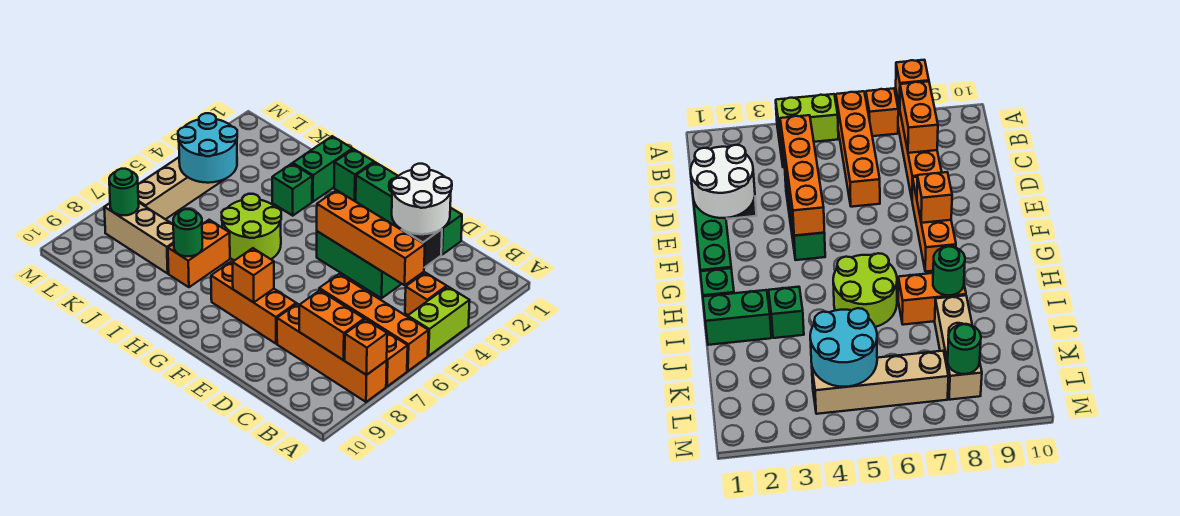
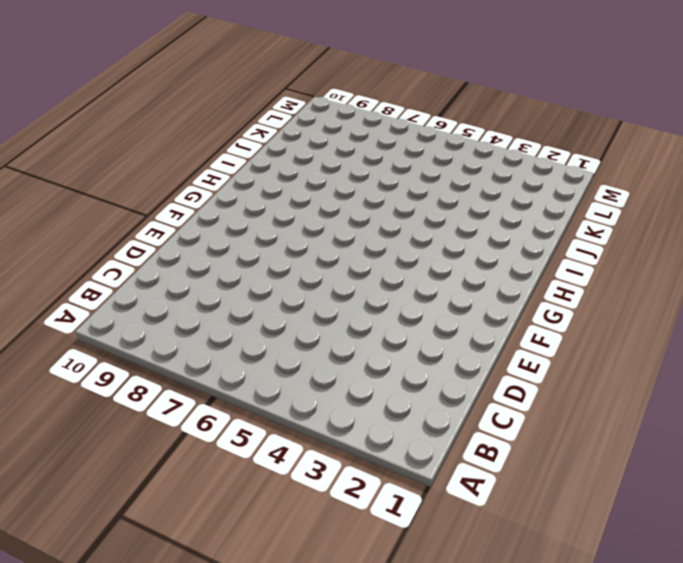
none -> lime brick A4:A5 level 1
none -> orange brick A6:D6 level 1
none -> orange brick A7 level 1

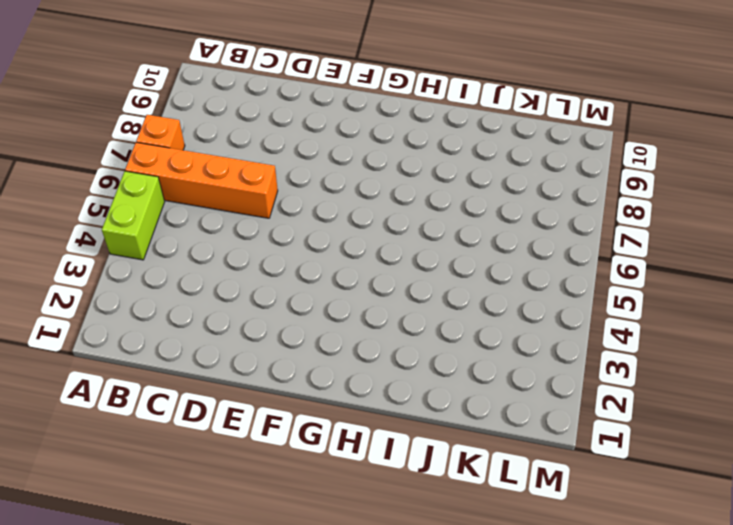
none -> orange brick A8:D8 level 1
none -> orange brick B4 level 1
none -> green brick D1:G1 level 1

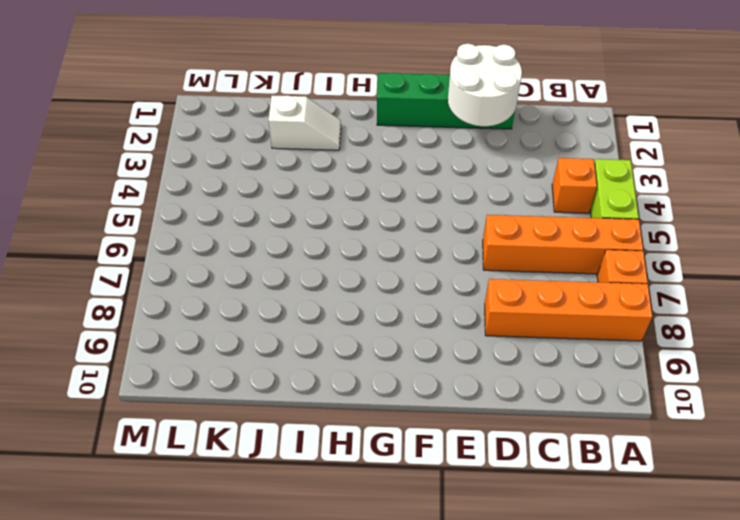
white slope I2:J2 level 1 top J -> green brick I1:I2 level 1
none -> black brick D2 level 1
none -> green brick D4:F4 level 1
none -> orange brick E8:G8 level 1

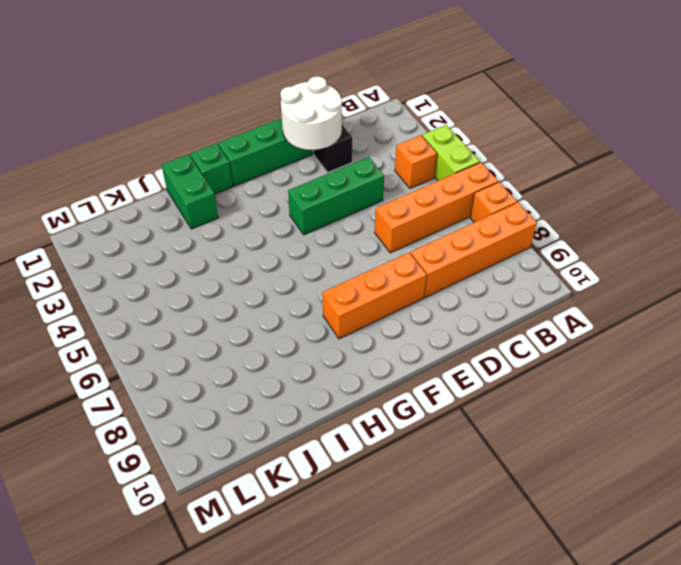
none -> lime round brick H5:I6 level 1
none -> green brick I3 level 1
none -> orange brick I7:I8 level 1

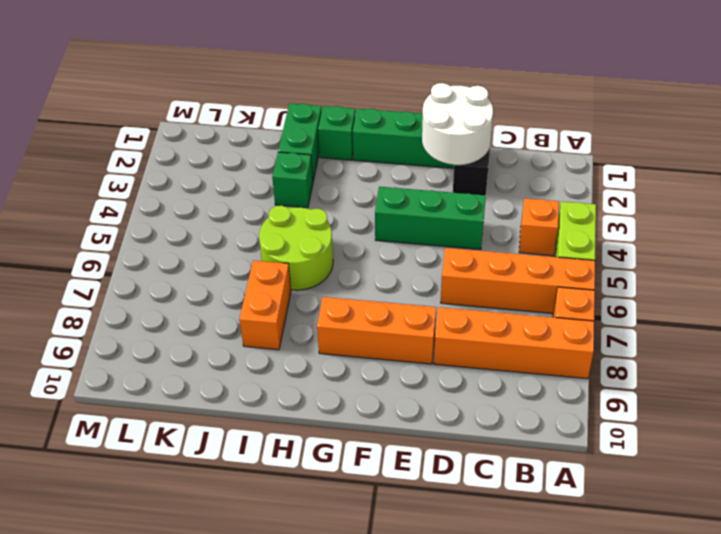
none -> tan brick J8:L8 level 1
none -> tan brick L4:L7 level 1
none -> orange brick A8 level 2

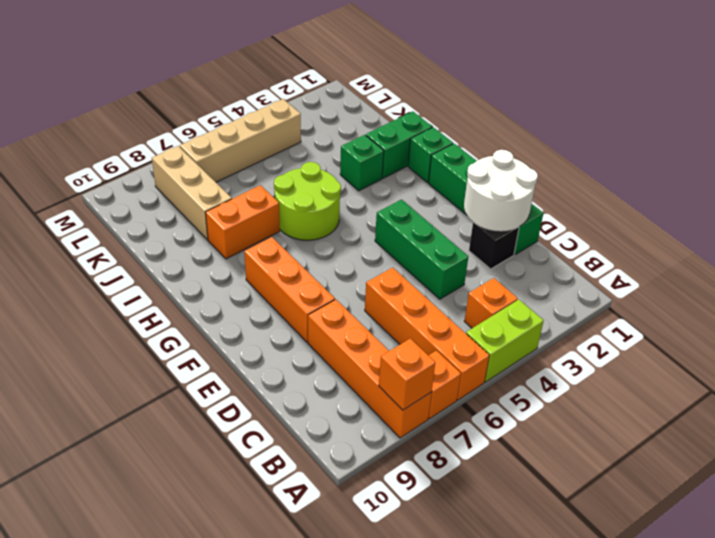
none -> orange brick B8:C8 level 2
none -> orange brick C4:F4 level 2
none -> orange brick F8 level 2

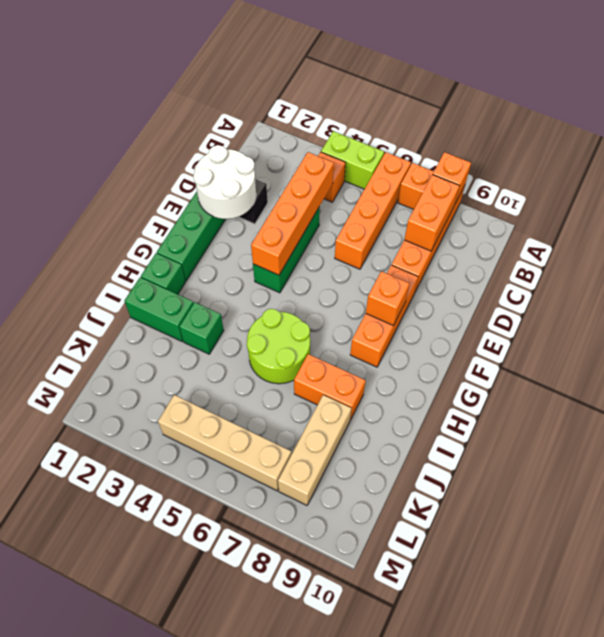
none -> green round brick I8 level 2
none -> cyan round brick K4:L5 level 2
none -> green round brick L8 level 2

